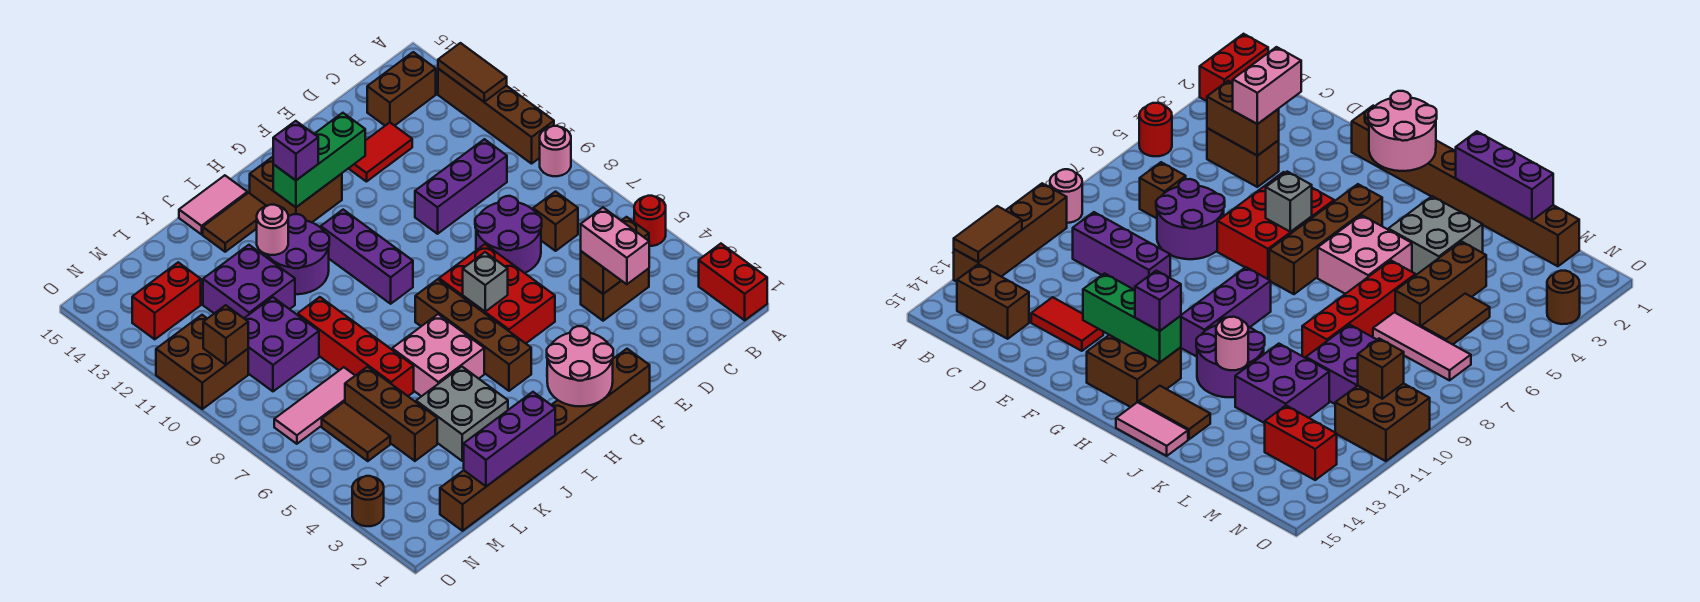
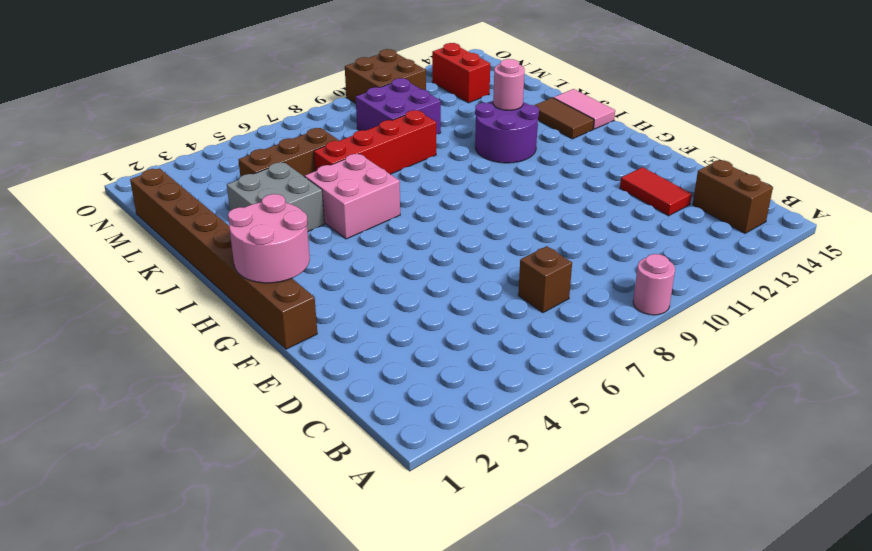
none -> red brick A1:A2 level 1
none -> red round brick A5 level 1
none -> brown brick A10:A13 level 1
none -> brown brick C4:D4 level 1

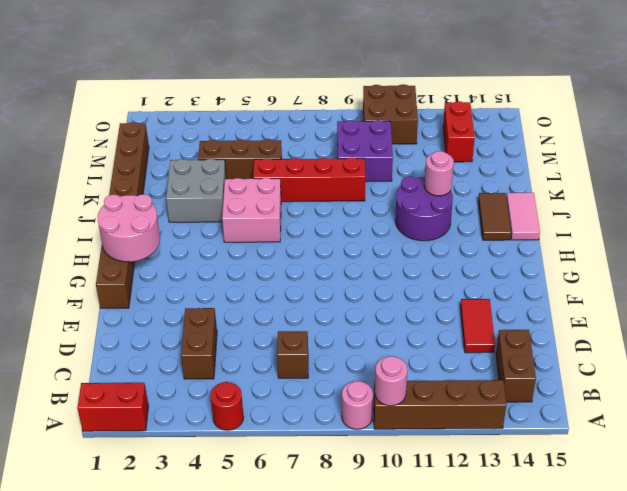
pink round brick A10 level 2 -> none
none -> purple brick C10:E10 level 1
none -> purple round brick D7:E8 level 1
none -> red brick F5:G7 level 1
none -> brown brick G13:H14 level 1

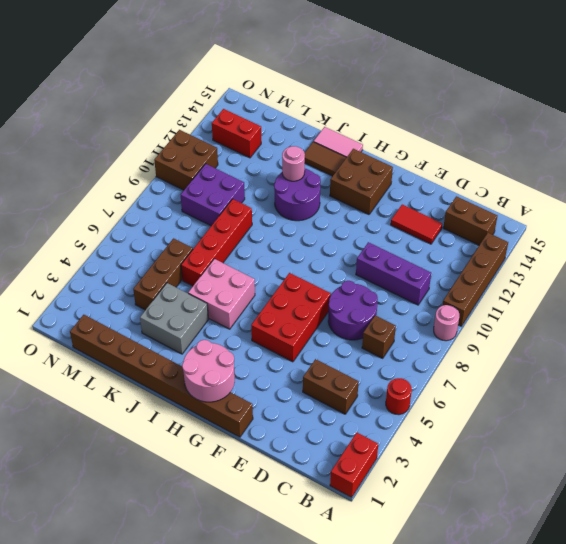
none -> brown brick H4:H7 level 1
none -> purple brick H9:H11 level 1
none -> purple brick K11:L12 level 1
none -> pink tile L7:N7 level 1

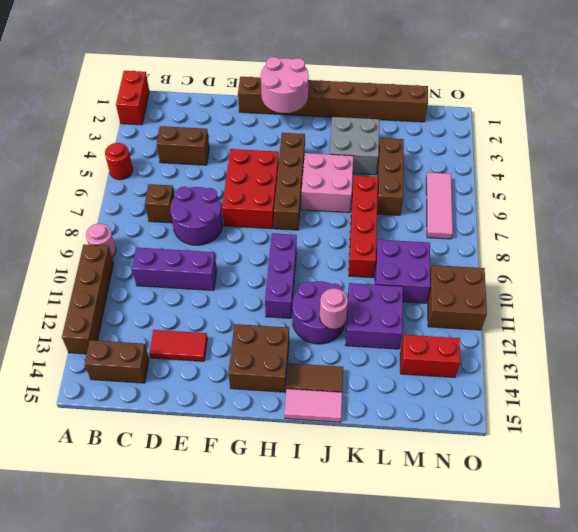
pink tile N5:N7 level 1 -> pink tile L7:N7 level 1
none -> brown tile M5:M6 level 1
none -> brown round brick O3 level 1
none -> brown tile A12:A13 level 2
none -> brown brick C4:D4 level 2

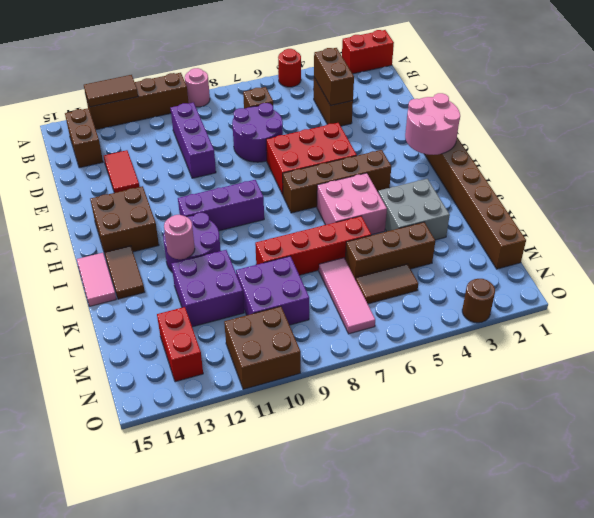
none -> green brick F13:H13 level 2
none -> grey brick G6 level 2
none -> purple brick J1:L1 level 2
none -> brown brick N10 level 2

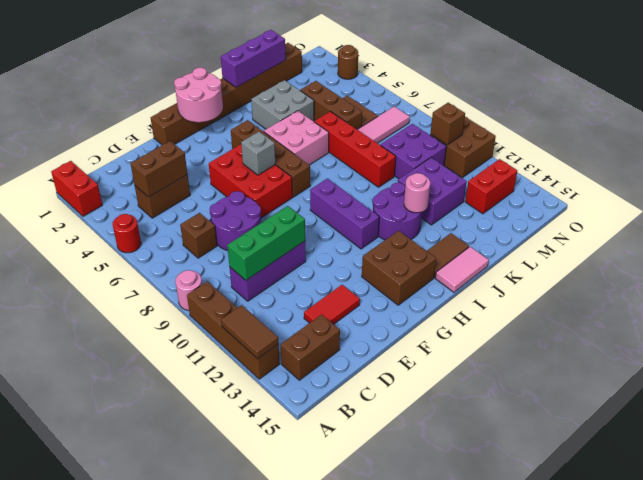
green brick C10:E10 level 2 -> green brick F13:H13 level 2
none -> pink brick D3:D4 level 3
none -> purple brick H13 level 3

